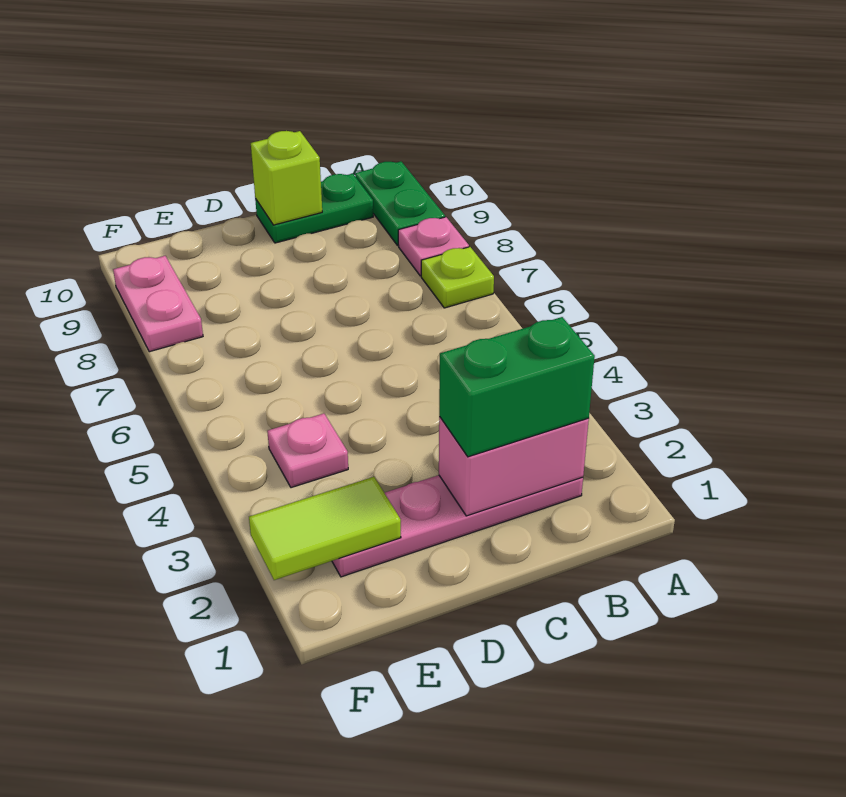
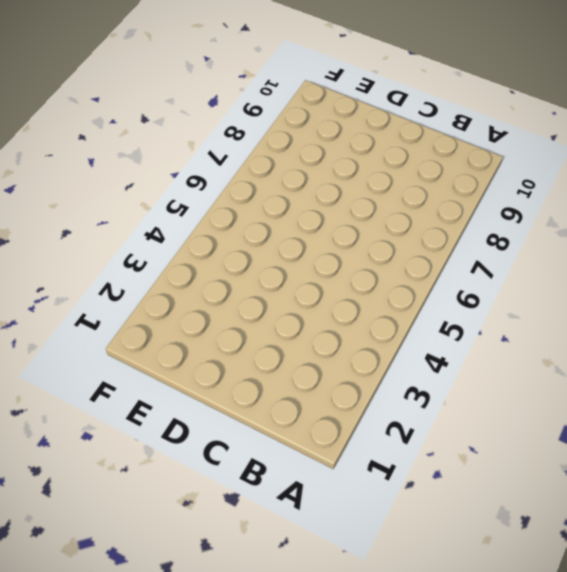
none -> lime plate A7 level 1
none -> pink plate A8 level 1

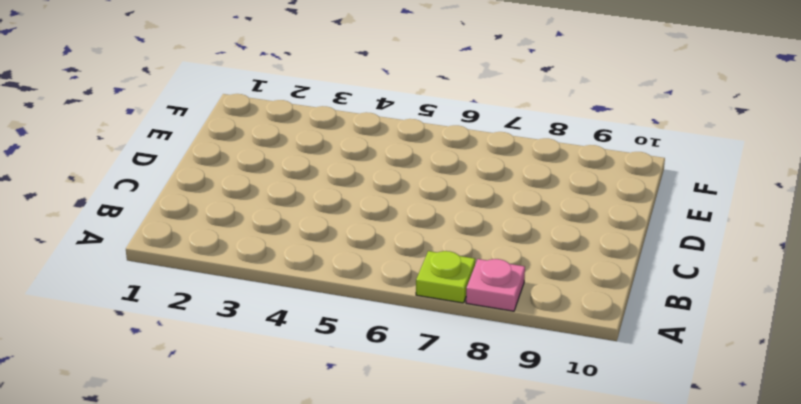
none -> green plate A9:A10 level 1
none -> pink plate B2:E2 level 1

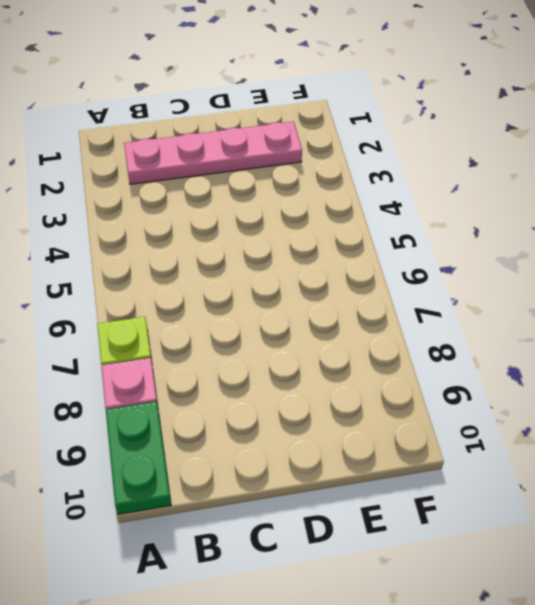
none -> green plate B10:C10 level 1
none -> pink plate E4 level 1

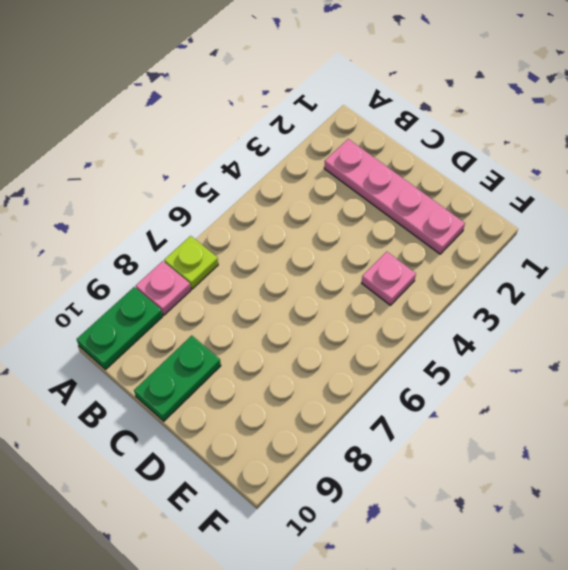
green plate C9:C10 level 1 -> green plate B10:C10 level 1
none -> pink plate F8:F9 level 1
none -> pink brick B2:C2 level 2

